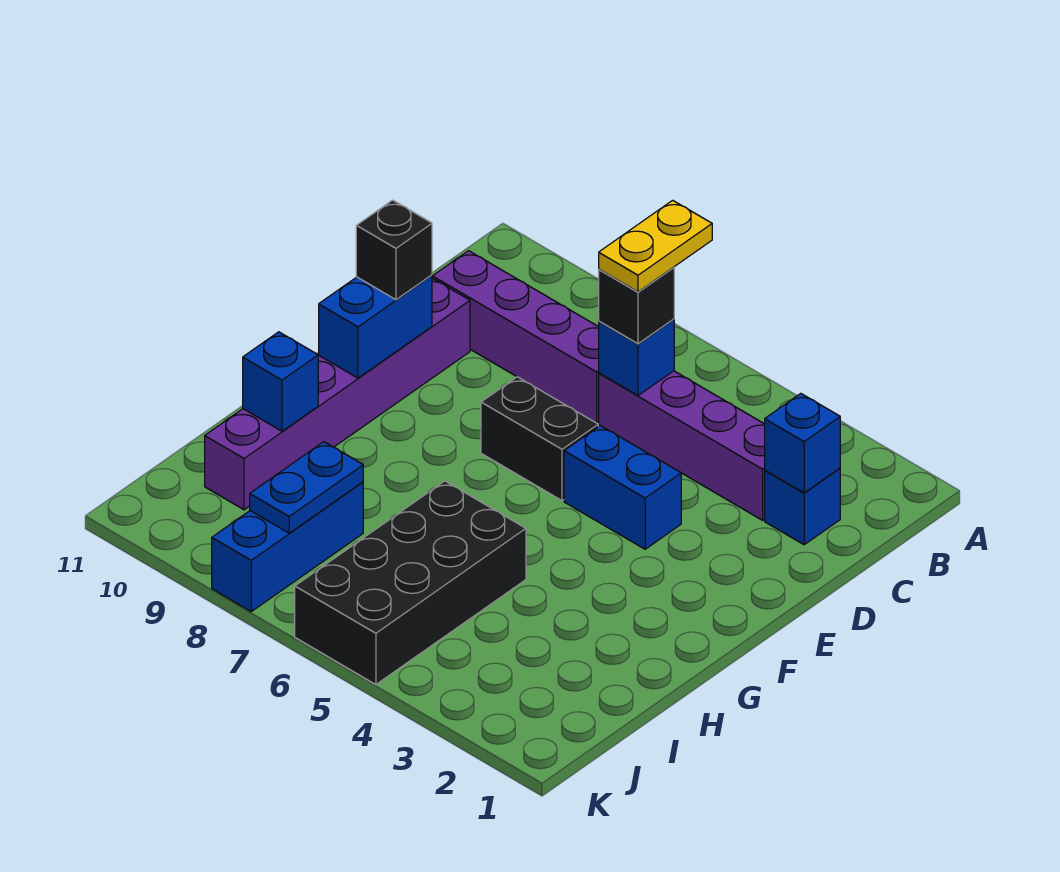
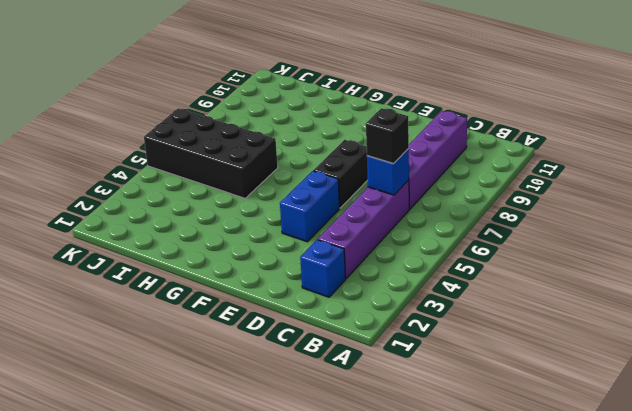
none -> purple brick D10:I10 level 1
none -> blue brick I8:K8 level 1
none -> blue brick C2 level 2

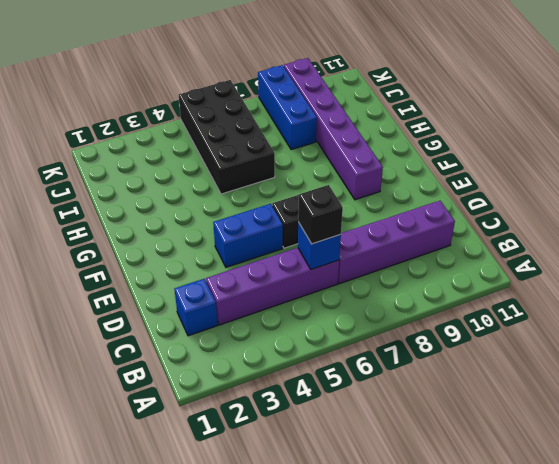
purple brick F9:K9 level 1 -> purple brick D10:I10 level 1
none -> blue brick C2 level 2
none -> blue brick E10:F10 level 2
none -> blue brick H10 level 2

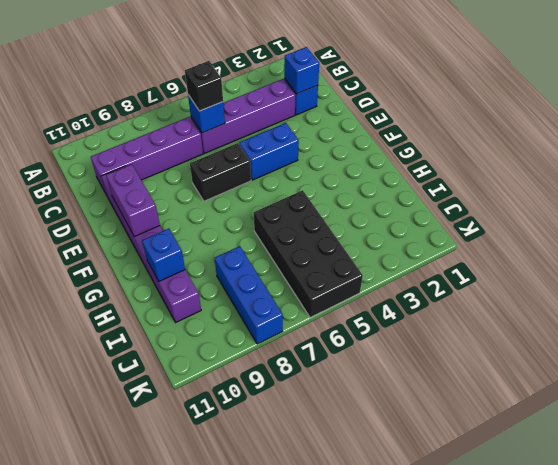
purple brick E10:F10 level 2 -> blue brick E10:F10 level 2
none -> blue plate I8:J8 level 2
none -> black brick E10 level 3
none -> yellow plate B6:C6 level 4

